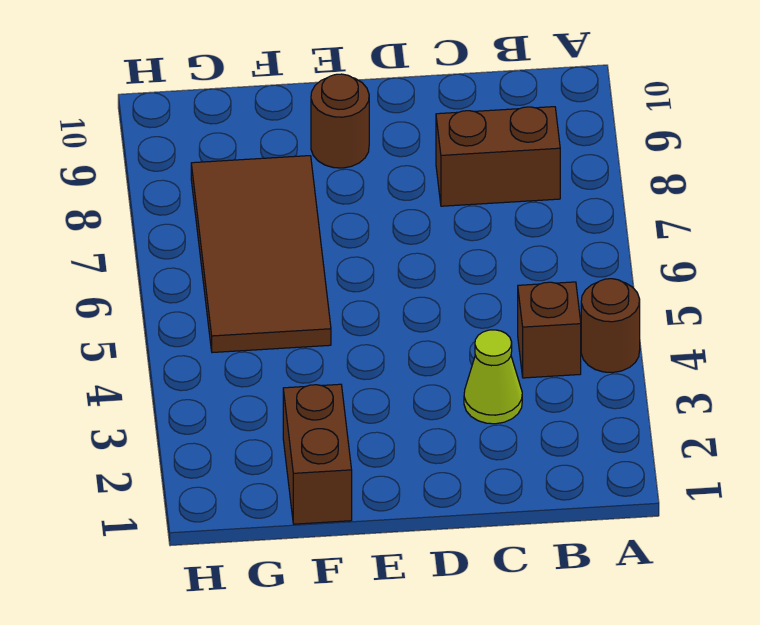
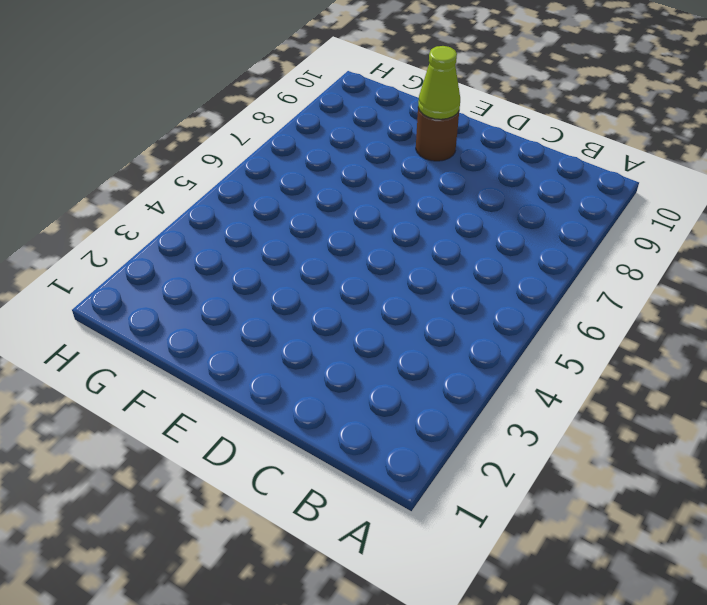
lime cone E9 level 2 -> lime cone C3 level 1
none -> brown round brick A4 level 1
none -> brown brick B4 level 1

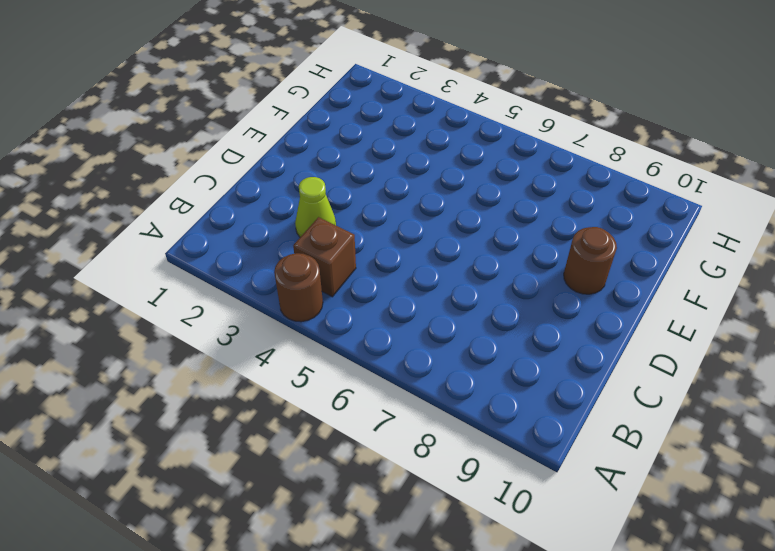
none -> brown brick B8:C8 level 1
none -> brown brick F1:F2 level 1

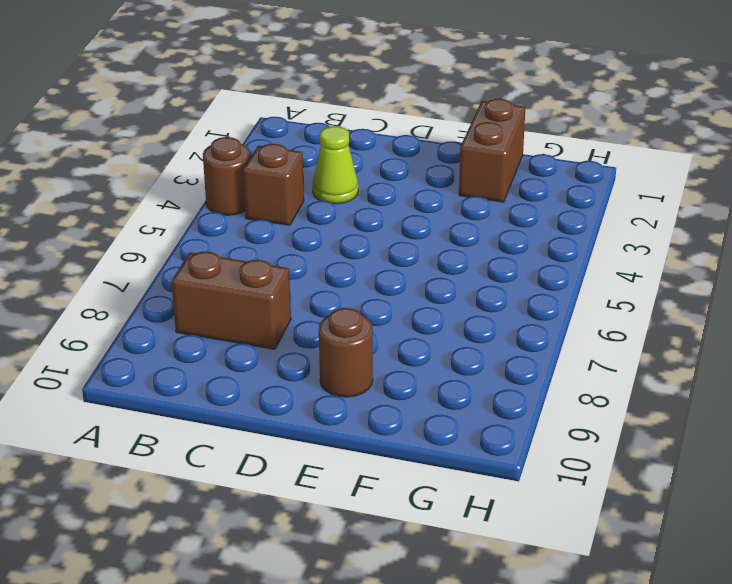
none -> brown tile F5:G8 level 1

